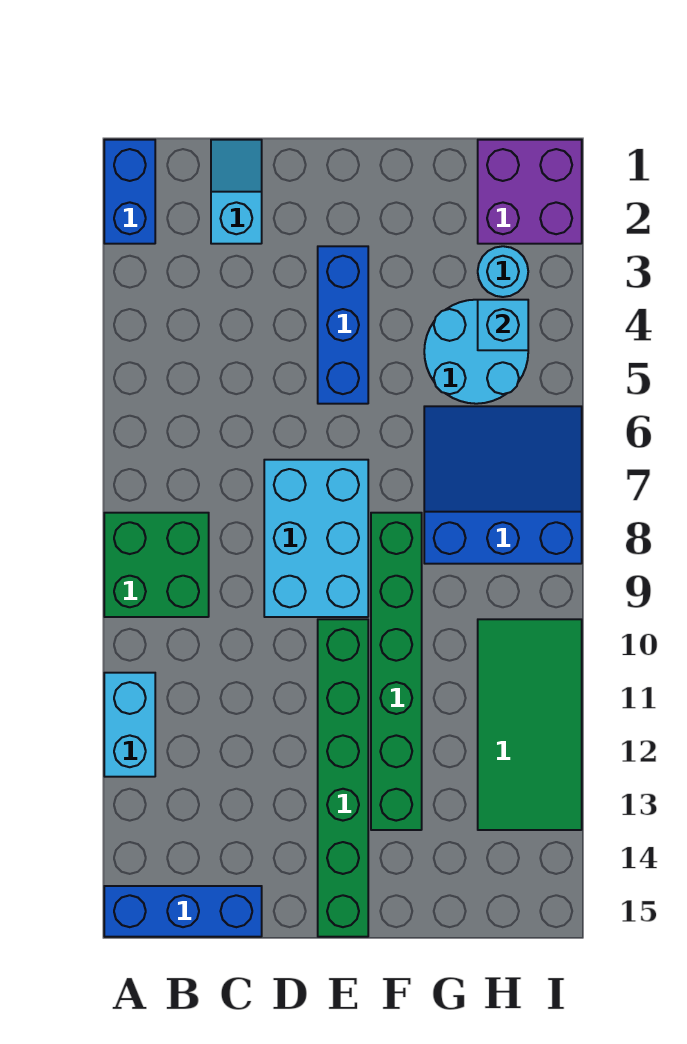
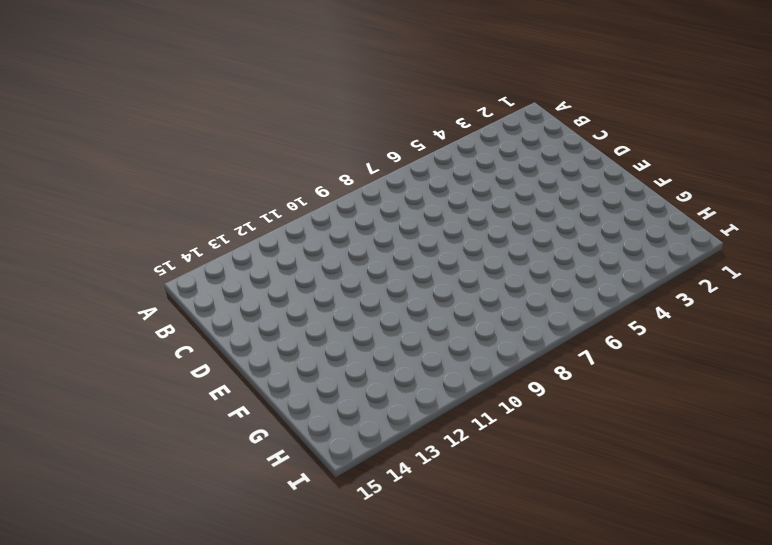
none -> blue brick A1:A2 level 1
none -> green brick A8:B9 level 1
none -> cyan brick A11:A12 level 1

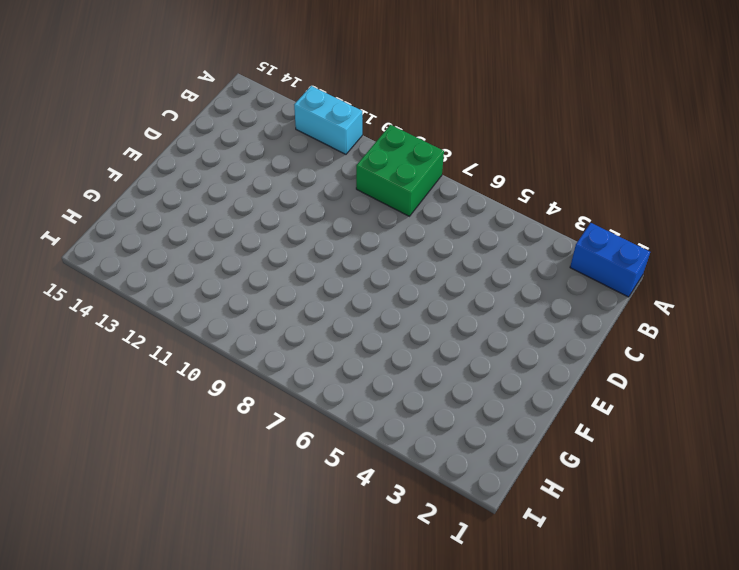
none -> blue brick A15:C15 level 1
none -> cyan slope C1:C2 level 1 top 2
none -> cyan brick D7:E9 level 1

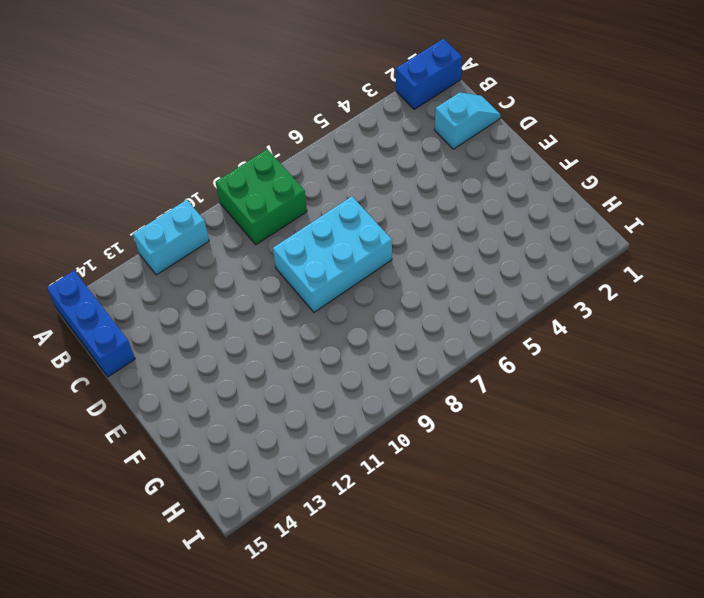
none -> blue brick E3:E5 level 1
none -> green brick E10:E15 level 1
none -> green brick F8:F13 level 1

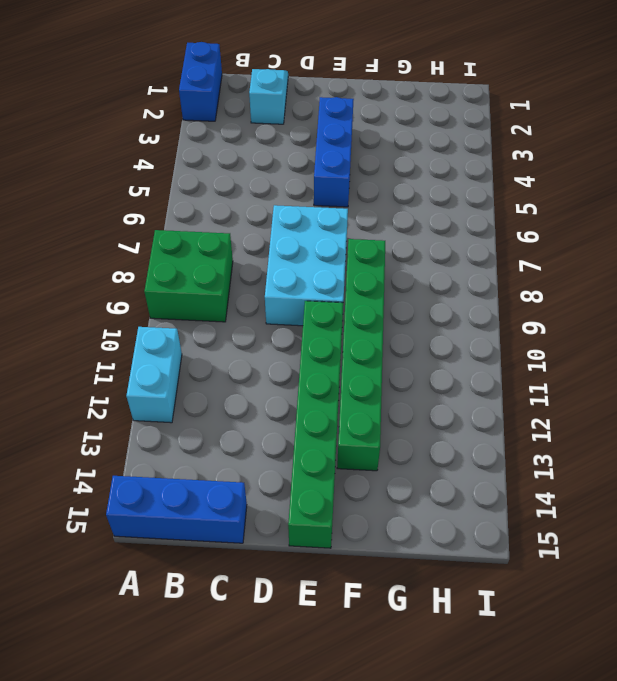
none -> cyan round brick G4:H5 level 1
none -> blue slope G6:I8 level 1 top 8
none -> purple brick H1:I2 level 1

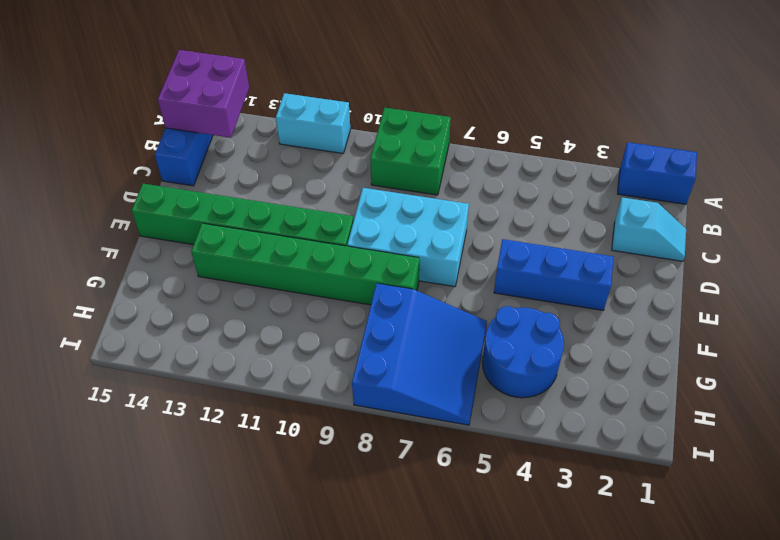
purple brick A14:B15 level 2 -> purple brick H1:I2 level 1
blue round brick G4:H5 level 1 -> cyan round brick G4:H5 level 1
none -> cyan round brick H3 level 1
none -> green tile H10:I13 level 1
none -> cyan brick H4 level 2

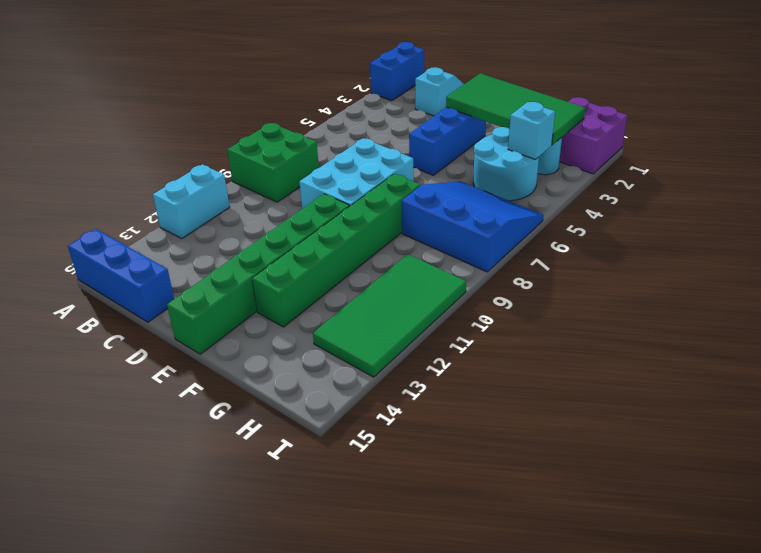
green tile E2:H3 level 2 -> none

